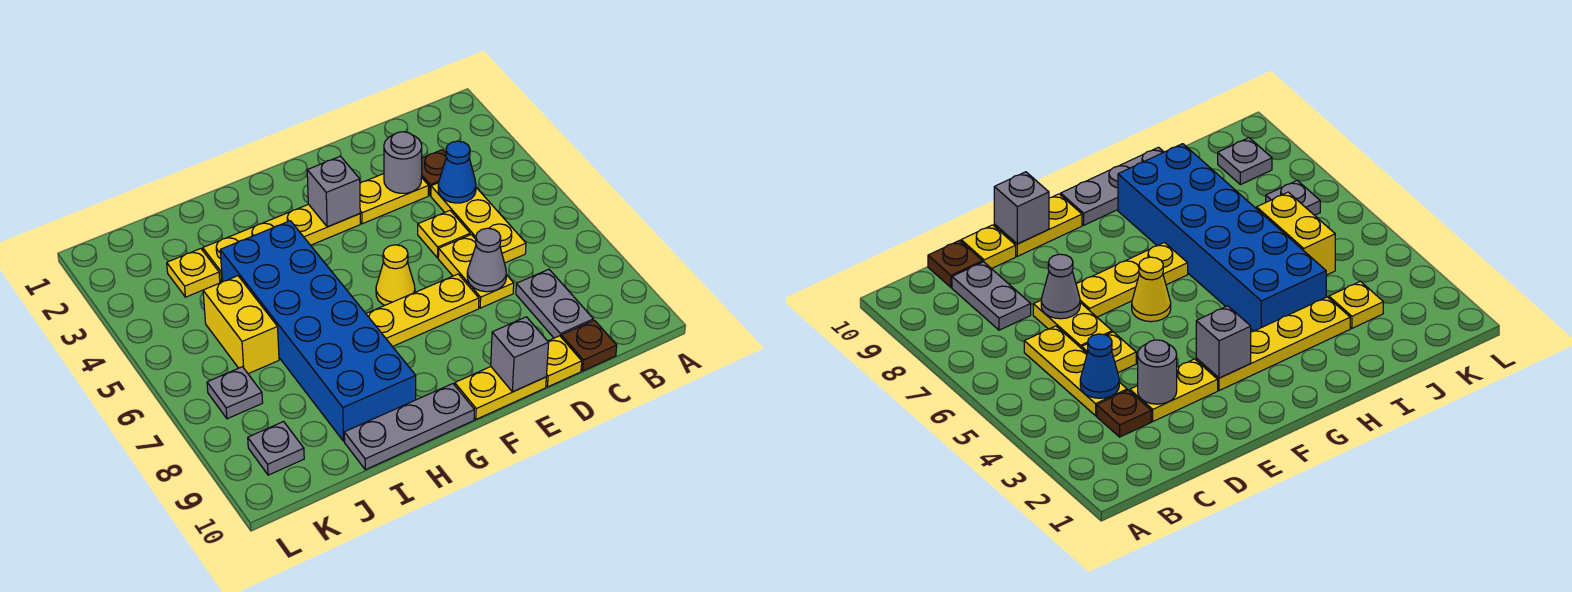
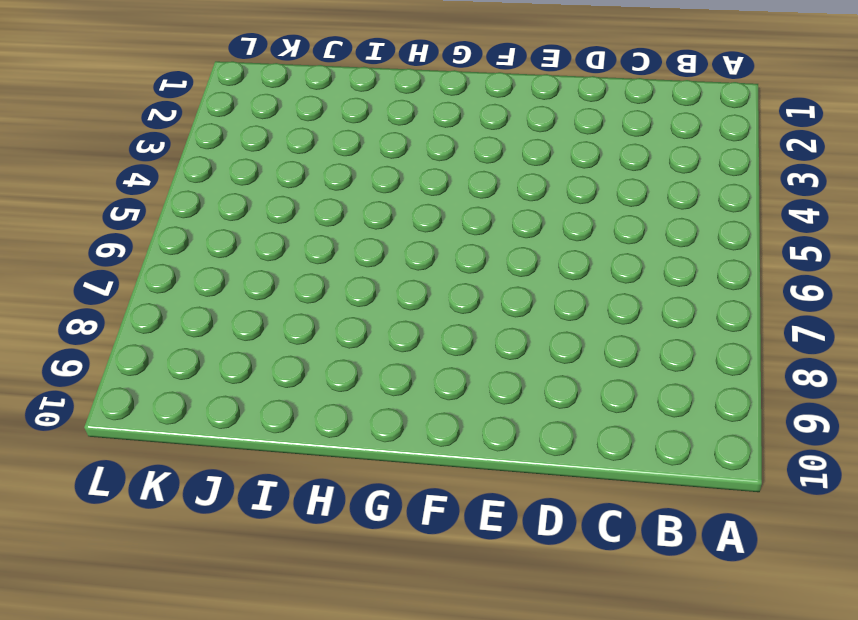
none -> brown plate C3 level 1
none -> yellow plate C4:C6 level 1
none -> grey plate C8:C9 level 1

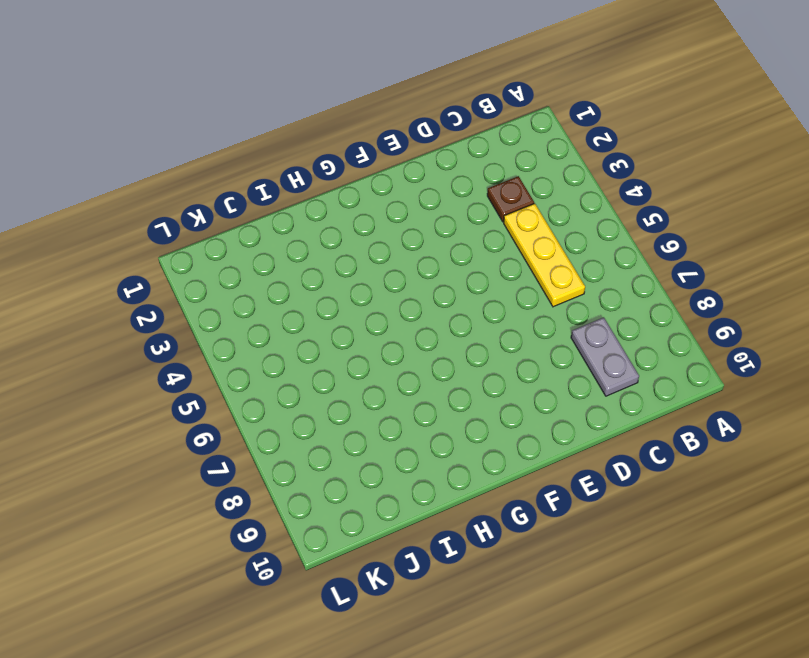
none -> brown plate C10 level 1
none -> yellow plate D3:E3 level 1
none -> yellow plate D5 level 1

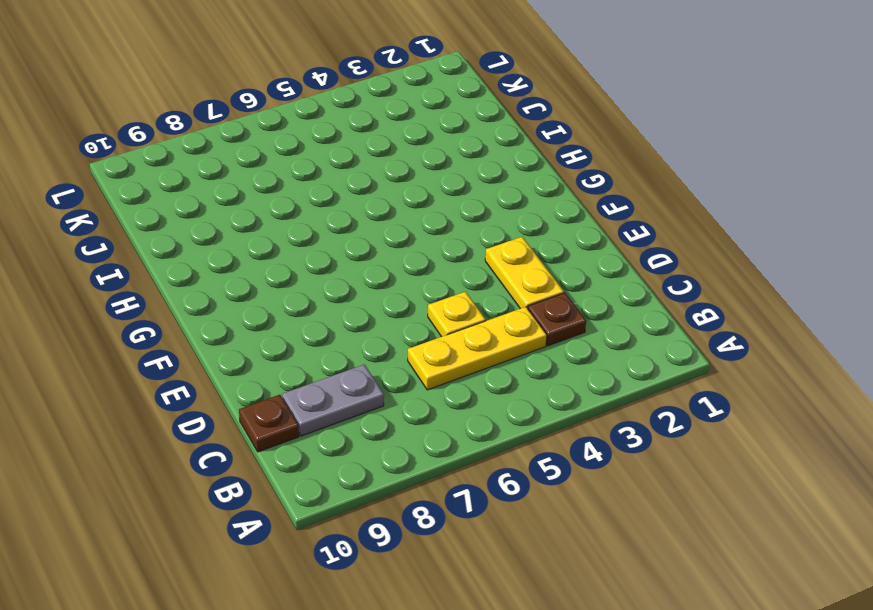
none -> yellow plate D6:D7 level 1
none -> yellow plate D10 level 1
none -> yellow plate E7:G7 level 1

